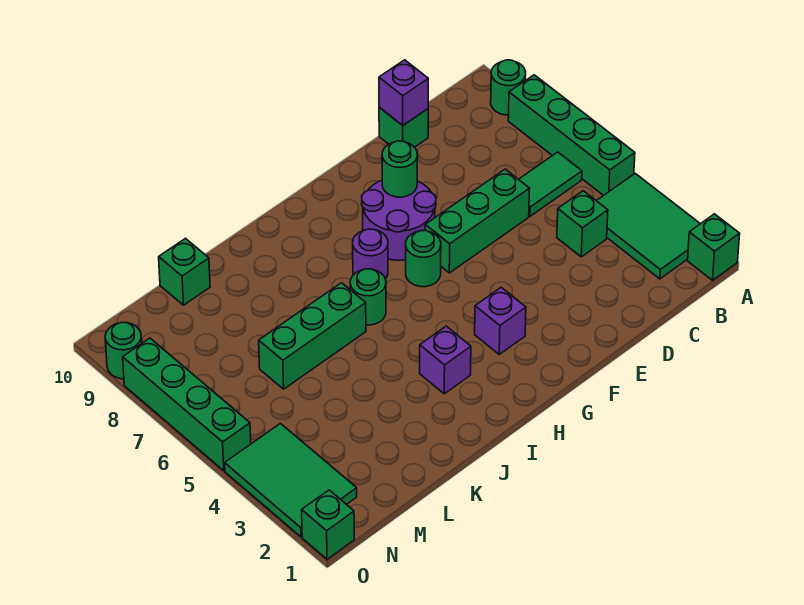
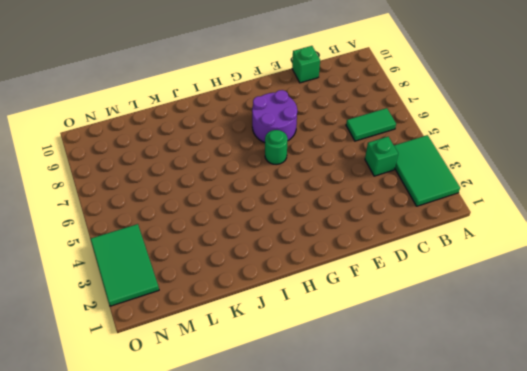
none -> green brick A1 level 1
none -> green brick A5:A8 level 1
none -> green round brick A9 level 1

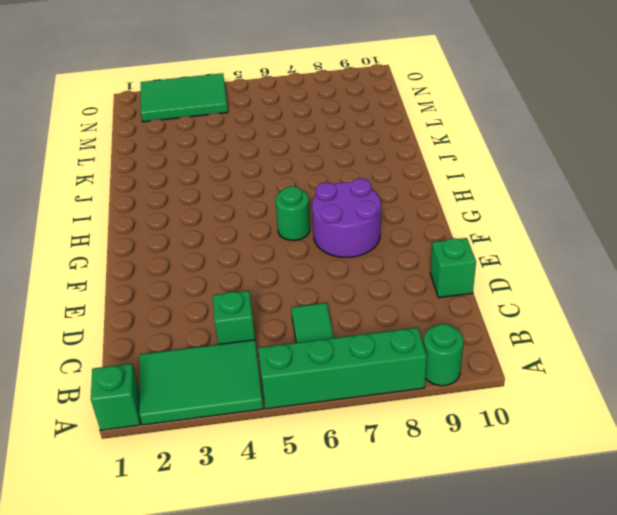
none -> green brick D6:F6 level 1
none -> purple brick G3 level 1
none -> purple round brick H7 level 1

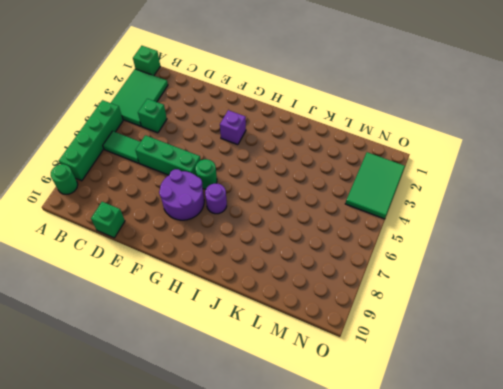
none -> purple brick I3 level 1
none -> green round brick I6 level 1
none -> green brick J6:L6 level 1

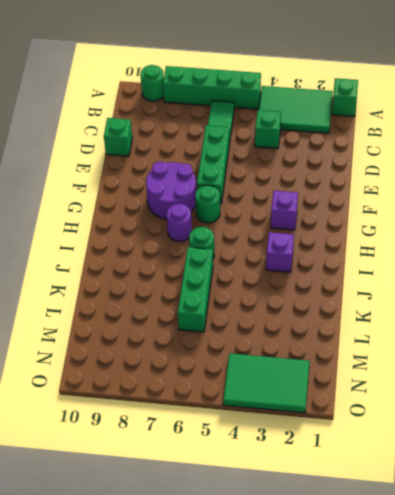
none -> green brick L10 level 1
none -> green brick O1 level 1
none -> green brick O5:O8 level 1

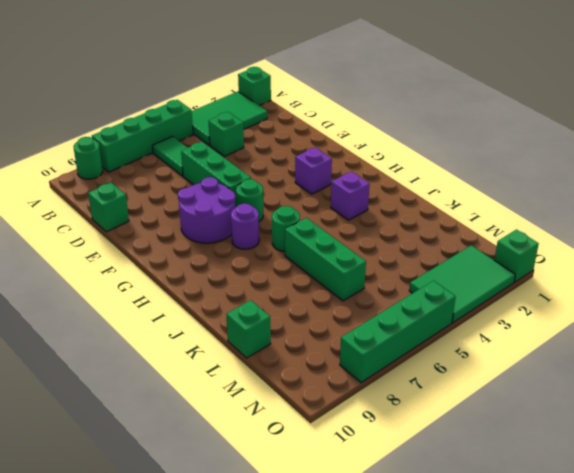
none -> green round brick O9 level 1
none -> purple brick D10 level 2
none -> green round brick F8 level 2

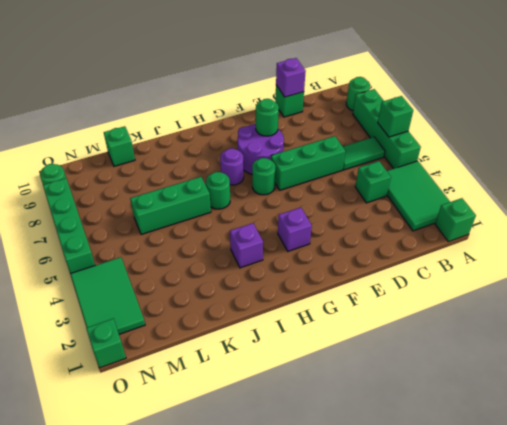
green brick A6 level 2 -> none

